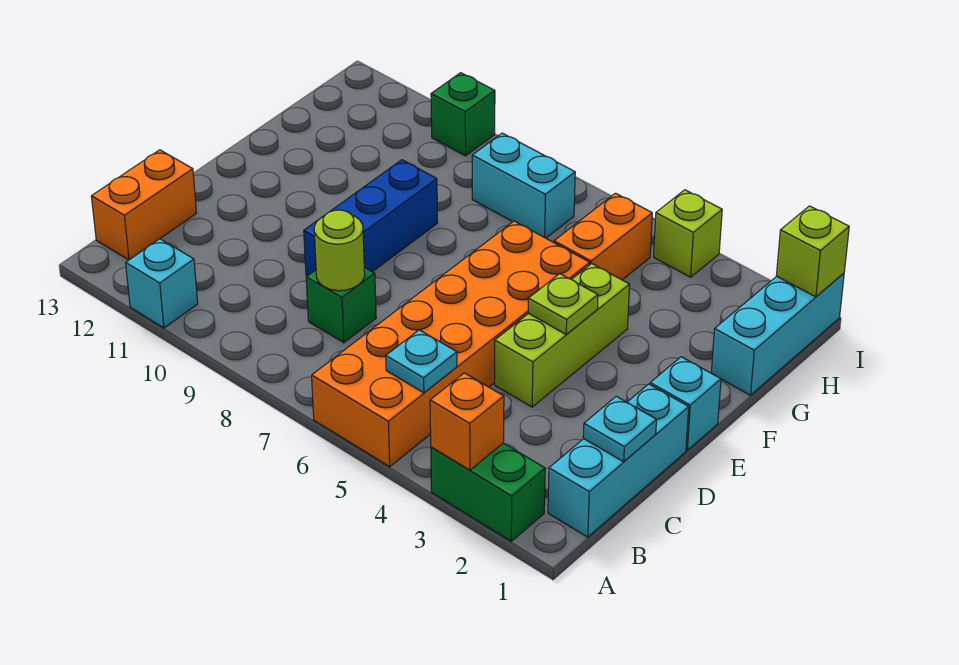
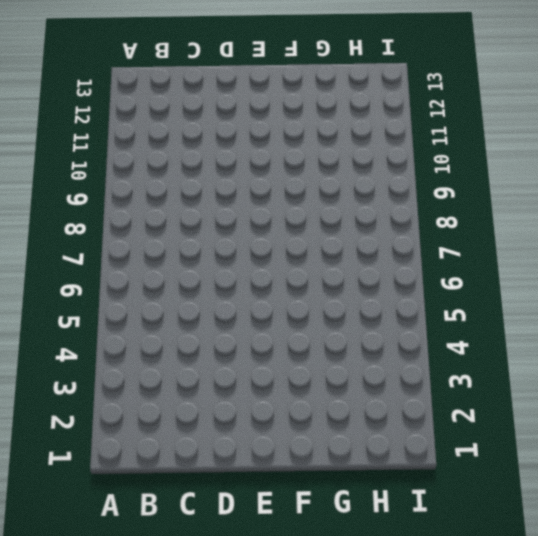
none -> green brick A2:A3 level 1
none -> orange brick A5:F6 level 1
none -> cyan brick A11 level 1

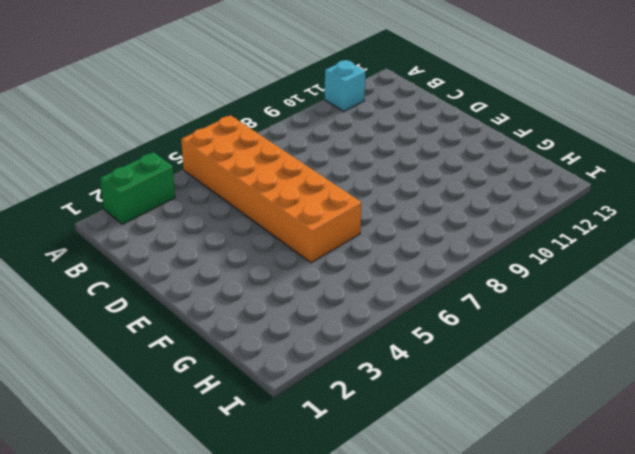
none -> cyan brick B1:D1 level 1
none -> orange brick B13:C13 level 1
none -> green brick C8 level 1

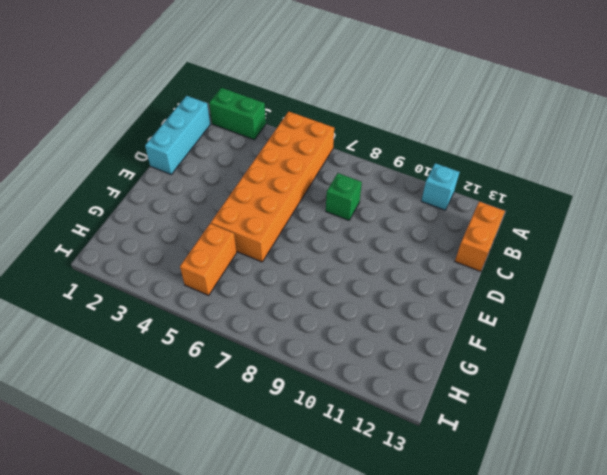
none -> lime brick D4:F4 level 1
none -> blue brick D9:F9 level 1
none -> cyan brick E1 level 1

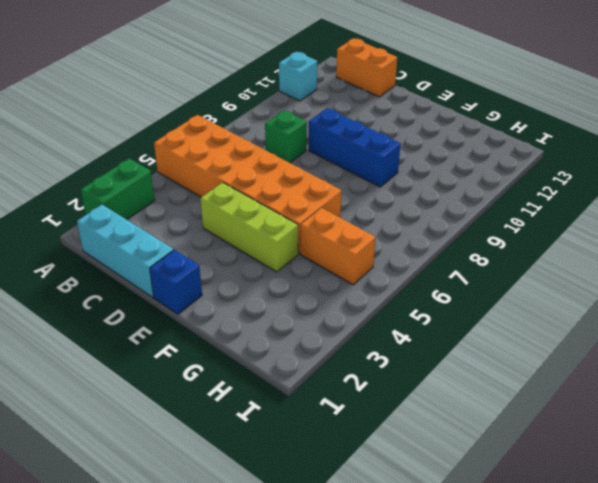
blue brick E1 level 1 -> cyan brick E1 level 1
none -> cyan brick G1:I1 level 1
none -> cyan brick H7:H8 level 1
none -> lime brick I4 level 1

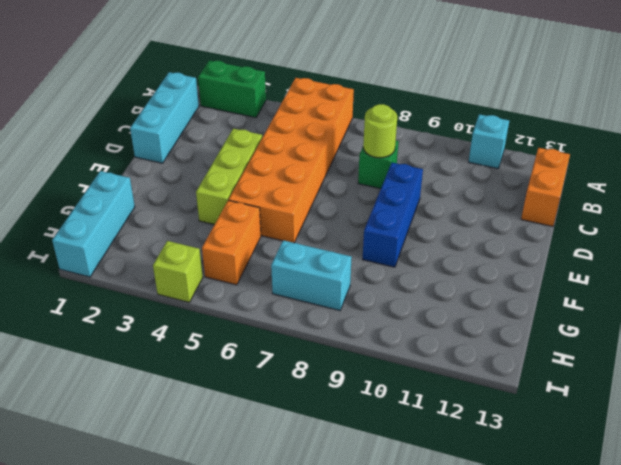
none -> cyan brick E1 level 1
none -> green brick I10 level 1
none -> orange brick A3 level 2

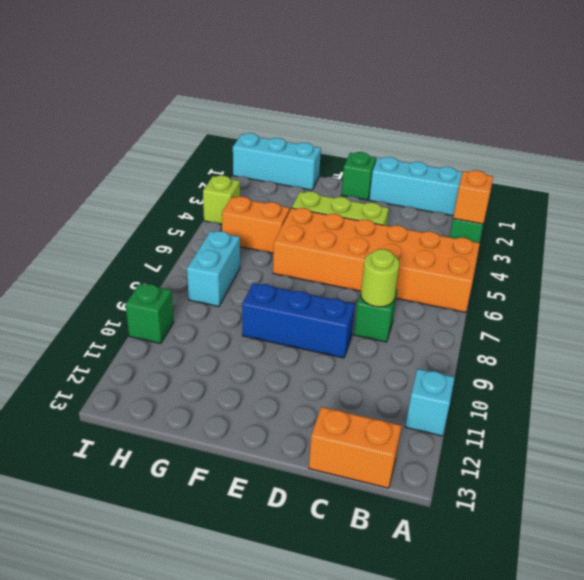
green brick E1 level 1 -> cyan brick E1 level 1
none -> cyan plate B5 level 2
none -> cyan plate C1 level 2
none -> lime plate E4 level 2

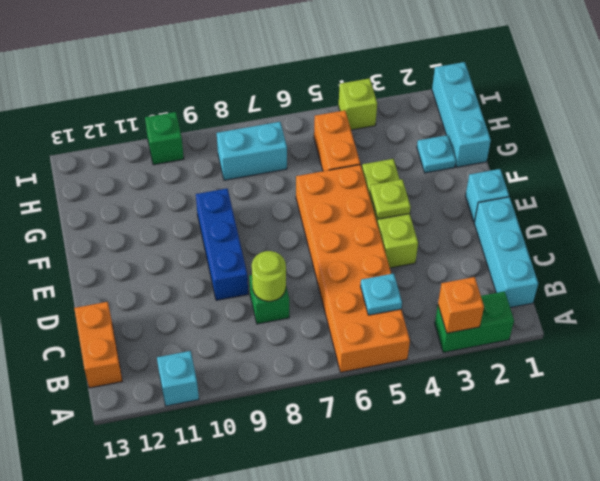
cyan plate G2 level 1 -> cyan plate C1 level 2
none -> lime brick I1 level 2

